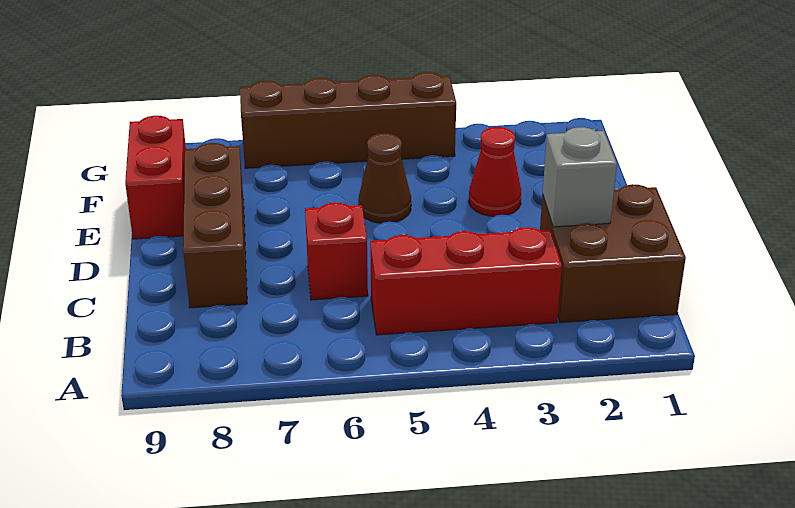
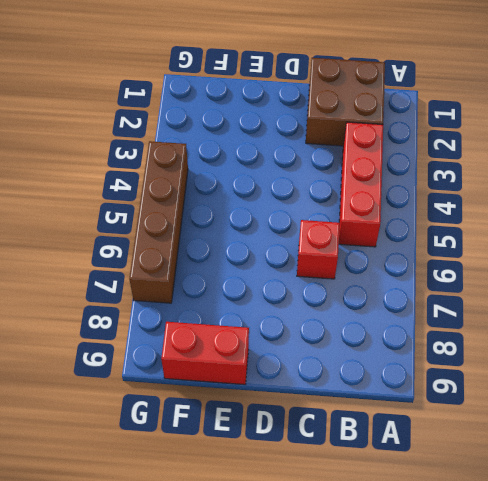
none -> brown brick C8:E8 level 1
none -> red cone E3 level 1

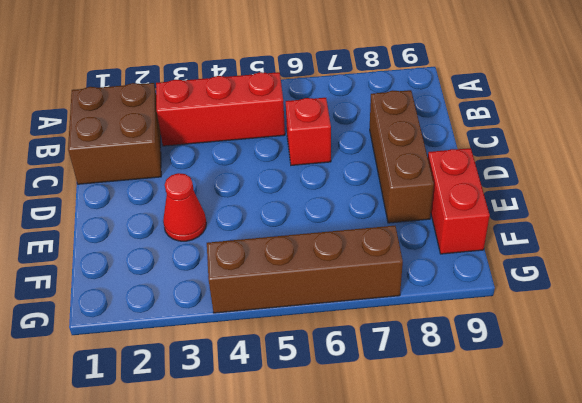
none -> brown cone E5 level 1
none -> grey brick C2 level 2

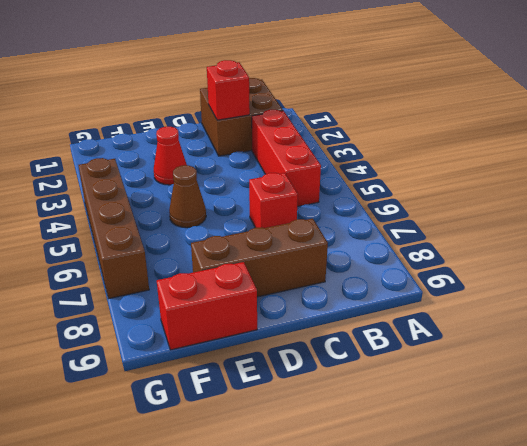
red brick C2 level 2 -> grey brick C2 level 2

